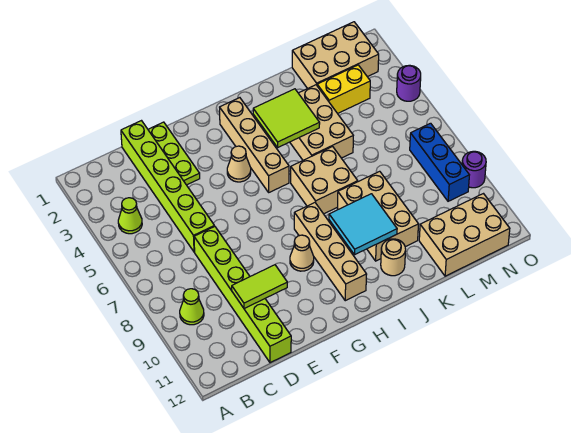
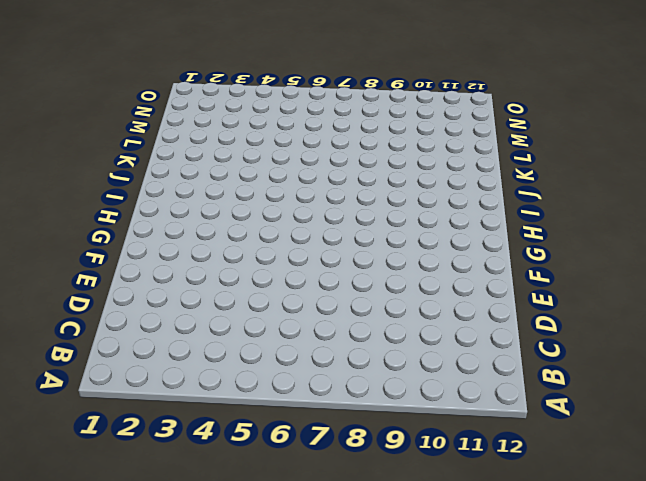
none -> lime cone B4 level 1
none -> lime cone B9 level 1
none -> lime brick D1:D6 level 1

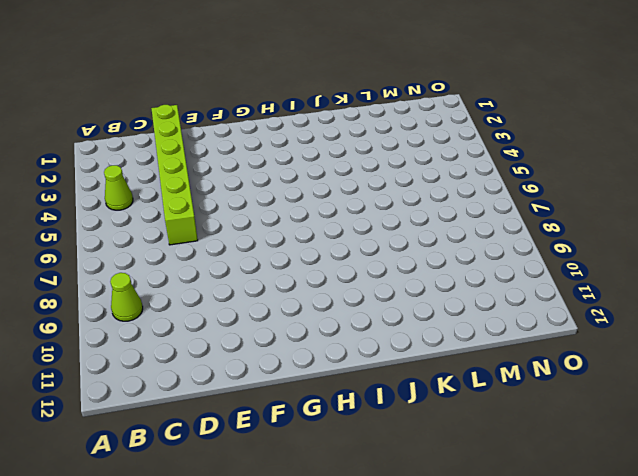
none -> lime brick D7:D12 level 1
none -> lime plate E1:E3 level 1
none -> tan cone G4 level 1

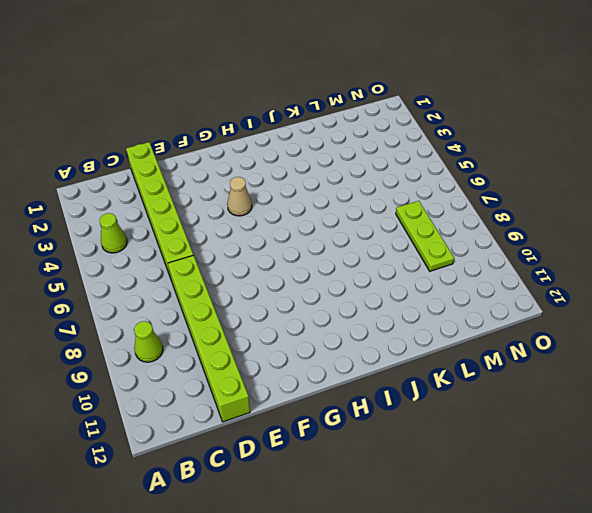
lime plate M7:M9 level 1 -> lime plate E1:E3 level 1
none -> tan cone G9 level 1
none -> tan brick H2:H5 level 1
none -> tan brick H8:H11 level 1

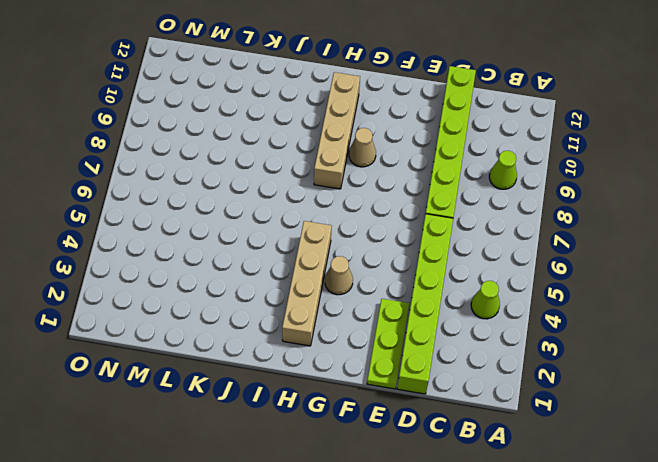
none -> tan brick I6:J7 level 1
none -> tan brick J3:K5 level 1
none -> tan brick J8:K10 level 1

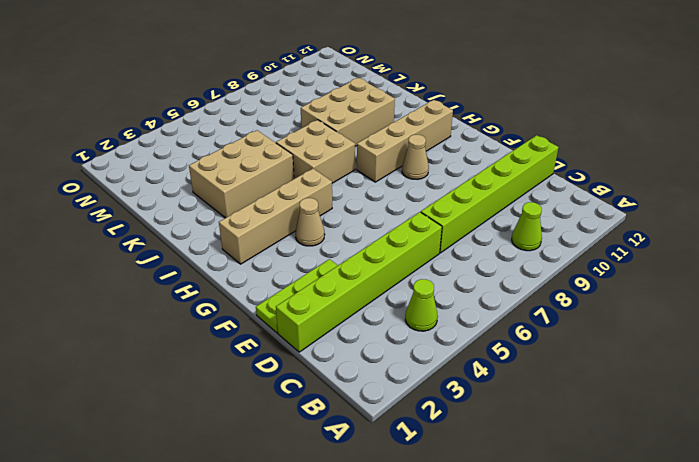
none -> tan round brick J11 level 1
none -> tan brick L1:N2 level 1
none -> yellow brick L3:M3 level 1

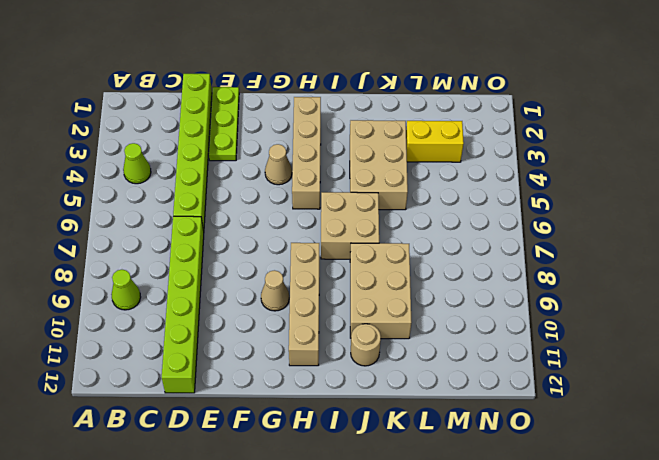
none -> tan brick L1:N2 level 1
none -> tan brick L11:N12 level 1
none -> blue brick N7:N9 level 1

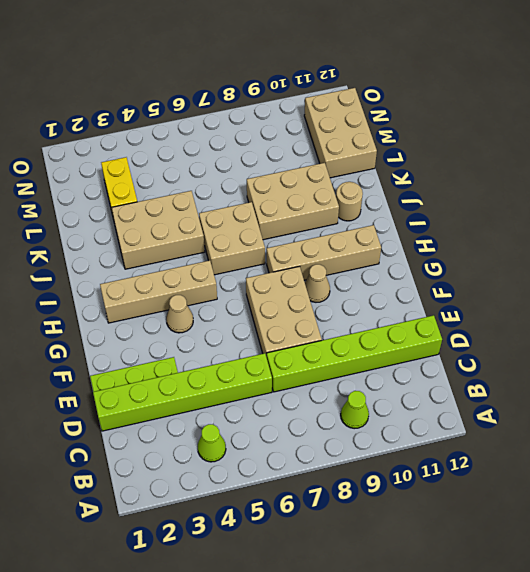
tan brick E7:G8 level 1 -> tan brick L1:N2 level 1
none -> blue brick N7:N9 level 1
none -> purple round brick O4 level 1
none -> purple round brick O9 level 1

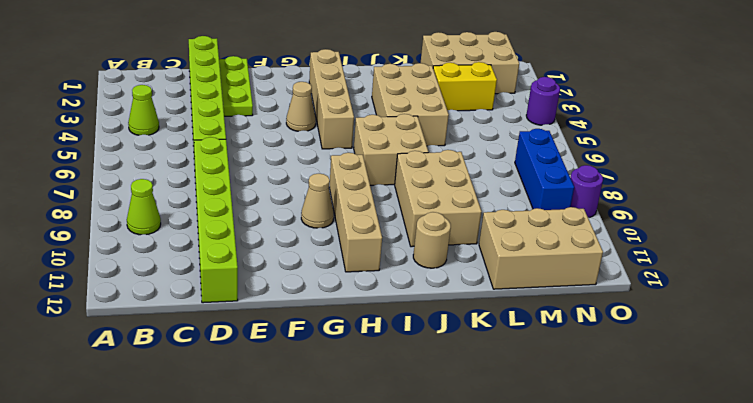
none -> lime tile D10:E10 level 2
none -> lime tile I3:J4 level 2
none -> cyan tile I9:J10 level 2

